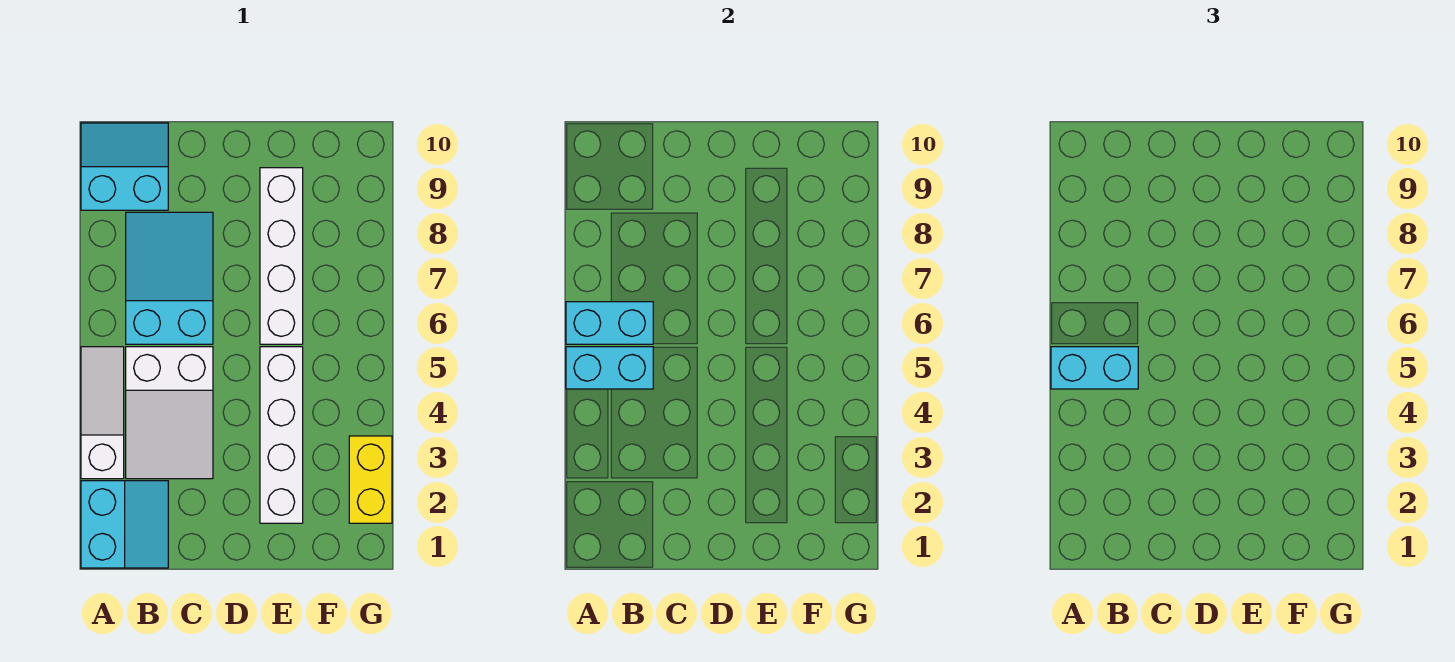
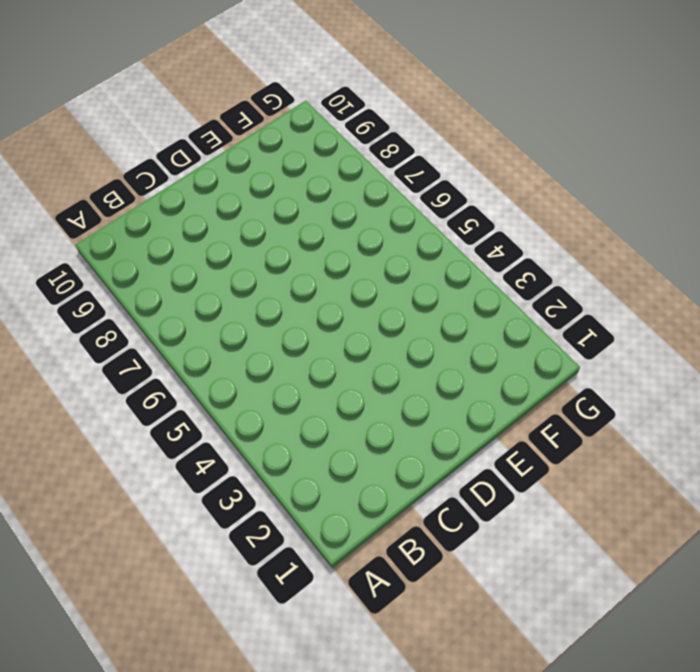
none -> cyan slope A1:B2 level 1 top A
none -> white slope A3:A5 level 1 top 3

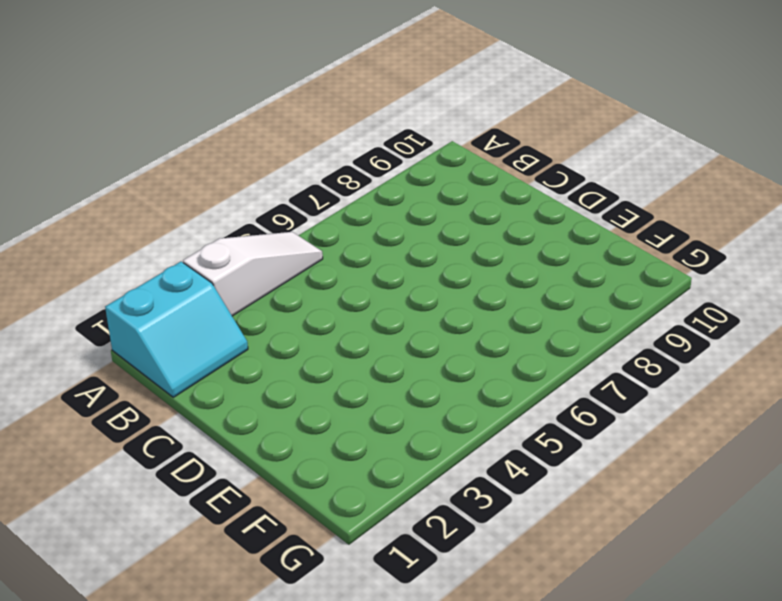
none -> cyan slope A9:B10 level 1 top 9
none -> white slope B3:C5 level 1 top 5

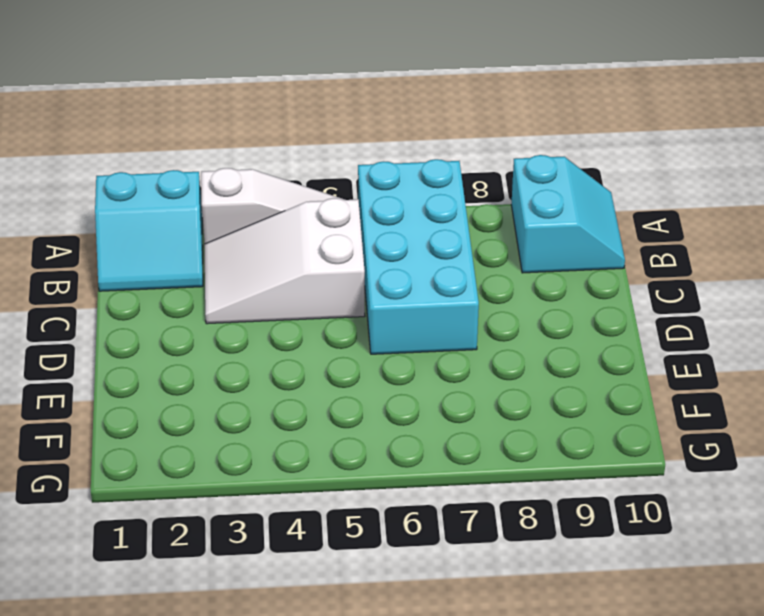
cyan brick A6:D7 level 1 -> cyan slope B6:C8 level 1 top 6
none -> white brick E2:E5 level 1
none -> white brick E6:E9 level 1

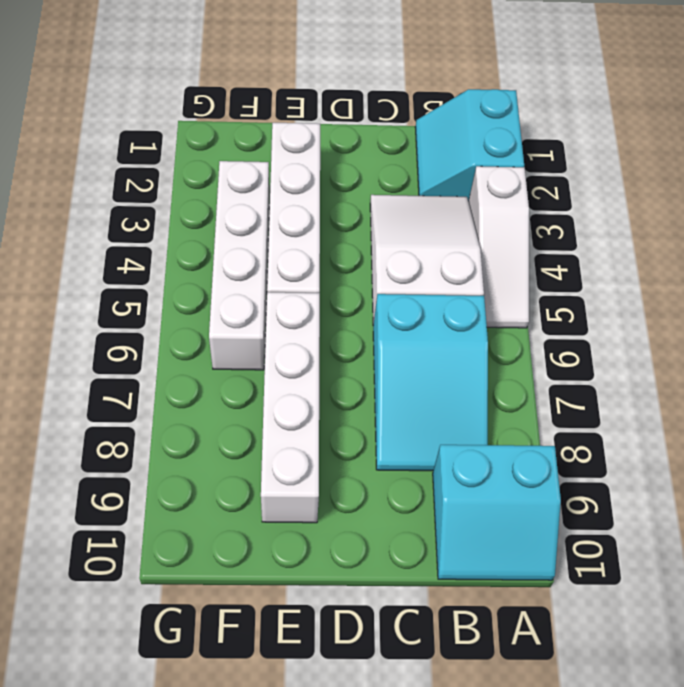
white brick F3:F6 level 1 -> none
none -> yellow brick G2:G3 level 1
none -> cyan brick A5:B5 level 2

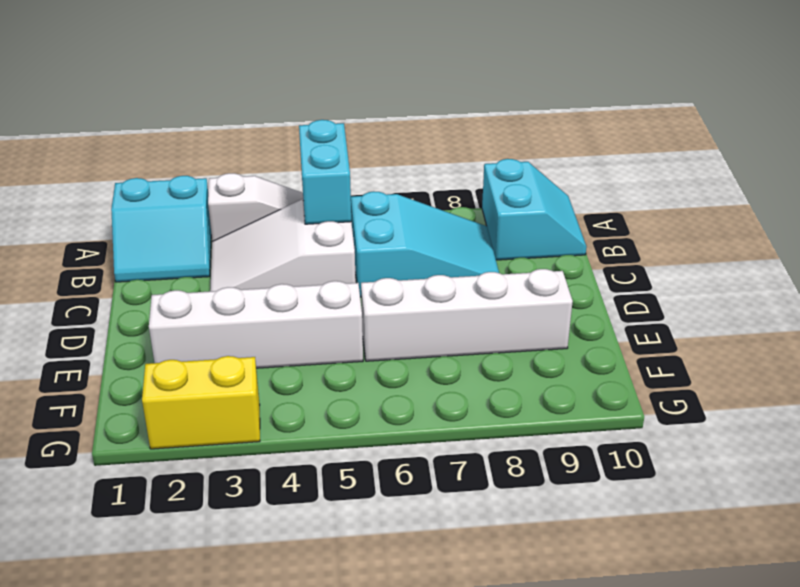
none -> cyan brick A6:B6 level 2
none -> cyan brick A5:B5 level 3

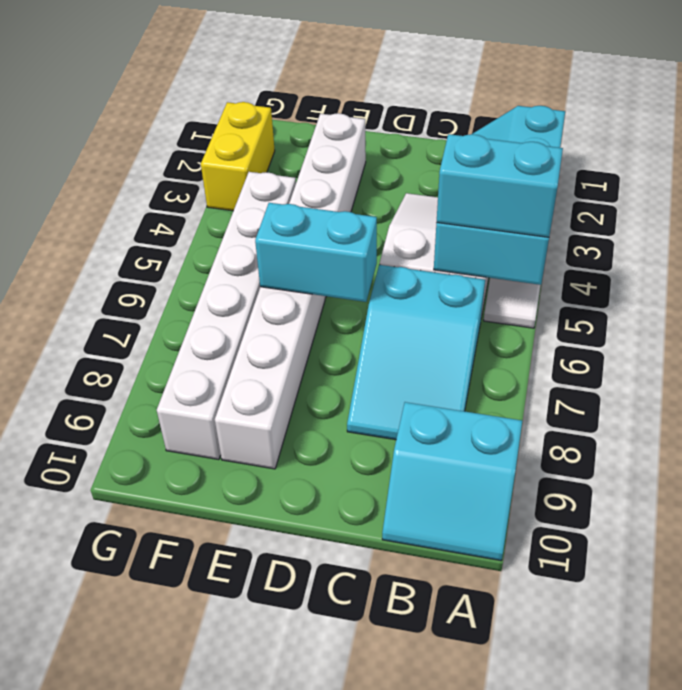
cyan brick D6:E6 level 2 -> cyan brick A6:B6 level 2
white brick F4:F9 level 1 -> none

